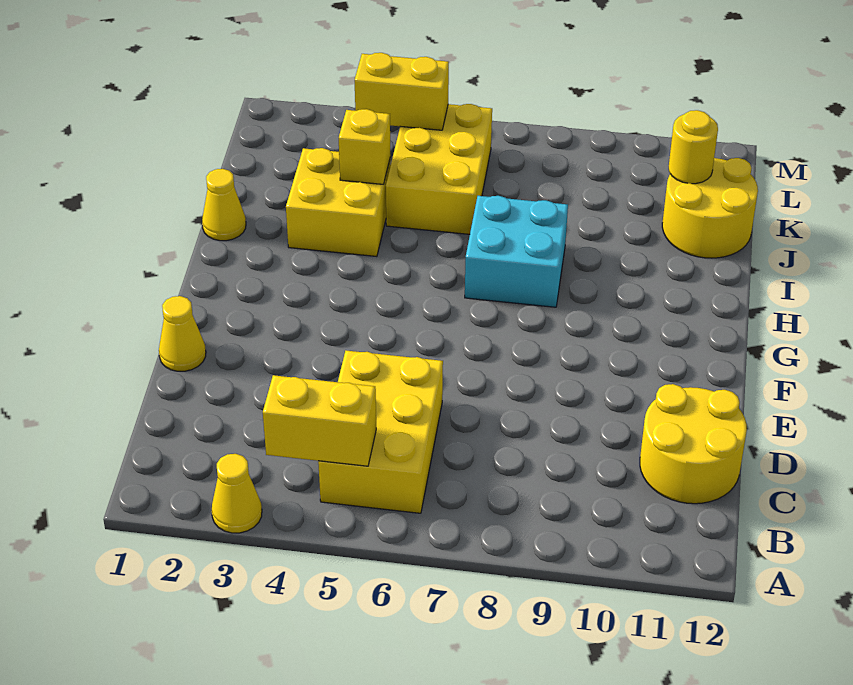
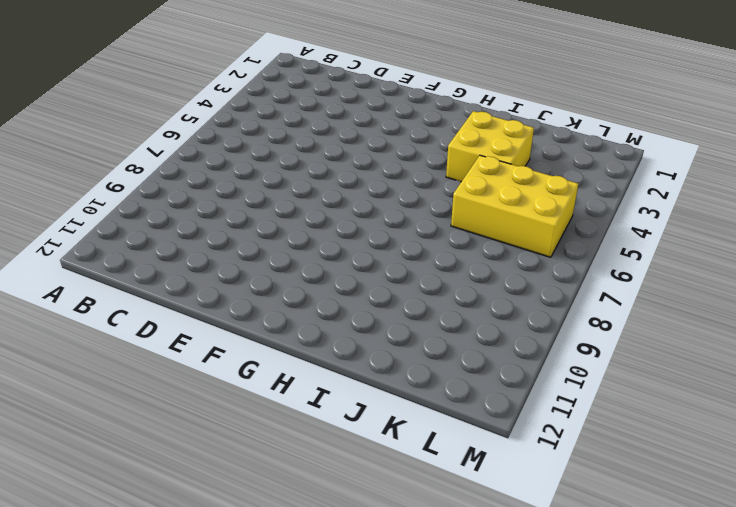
none -> yellow cone A3 level 1
none -> yellow brick B5:D6 level 1
none -> yellow round brick C11:D12 level 1

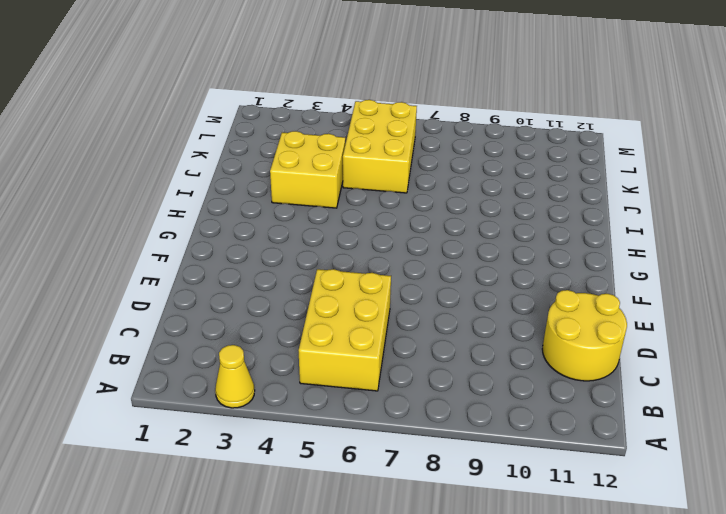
none -> yellow cone E1 level 1
none -> cyan brick H7:I8 level 1
none -> yellow cone I1 level 1

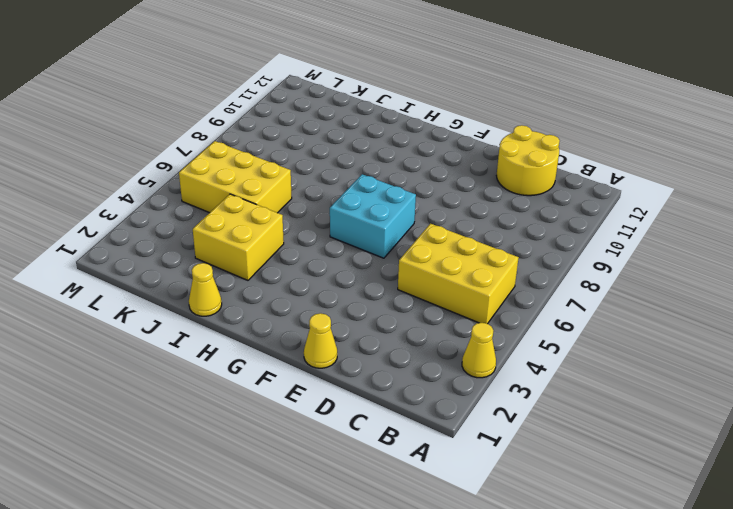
cyan brick F6:G7 level 1 -> cyan brick H7:I8 level 1
none -> yellow round brick J11:K12 level 1
none -> yellow brick B4:B5 level 2
none -> yellow brick J4 level 2

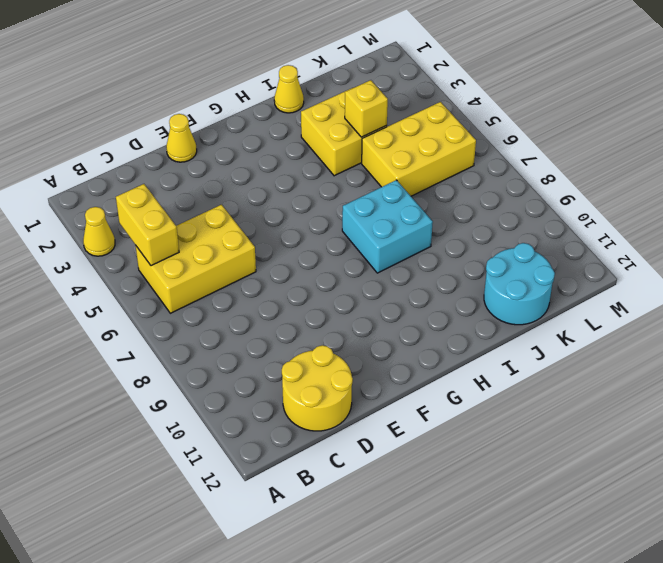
cyan round brick J11:K12 level 1 -> yellow round brick J11:K12 level 1
none -> yellow round brick K11 level 2
none -> yellow brick L4:L5 level 2

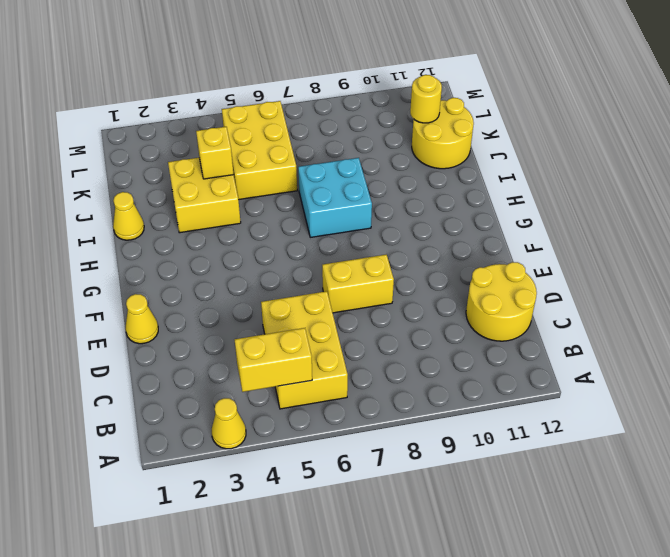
yellow brick E7:E8 level 1 -> yellow brick L4:L5 level 2

